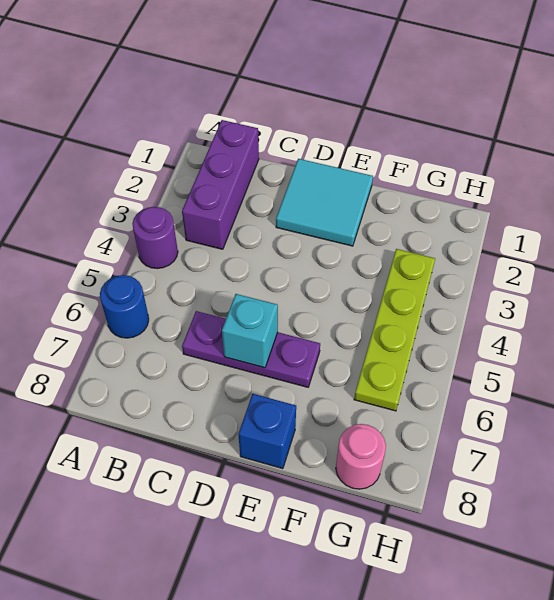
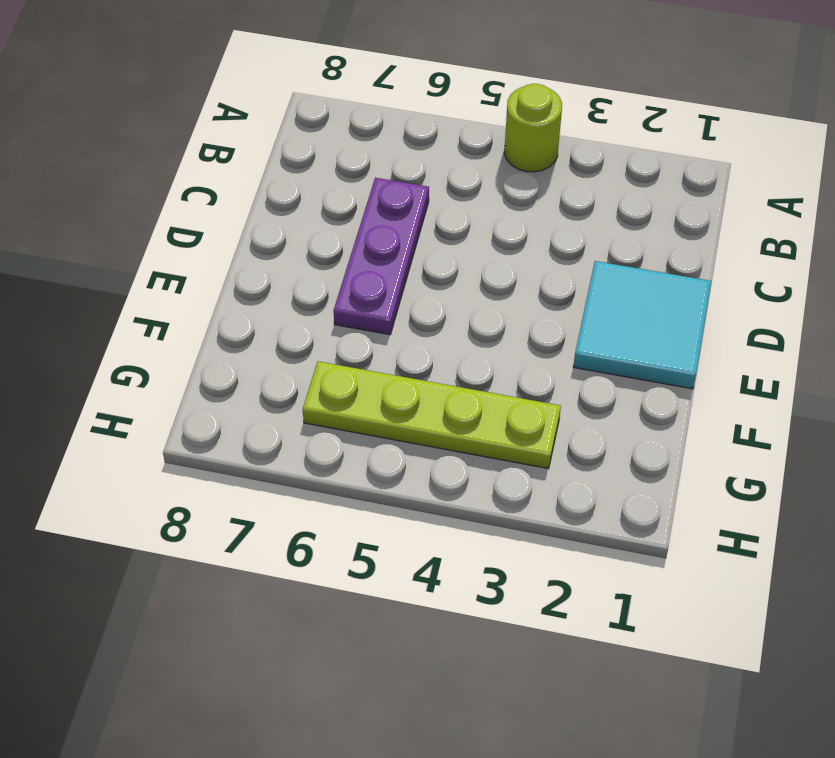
lime round brick A4 level 1 -> purple round brick A4 level 1
none -> blue round brick A6 level 1
none -> purple brick B1:B3 level 1

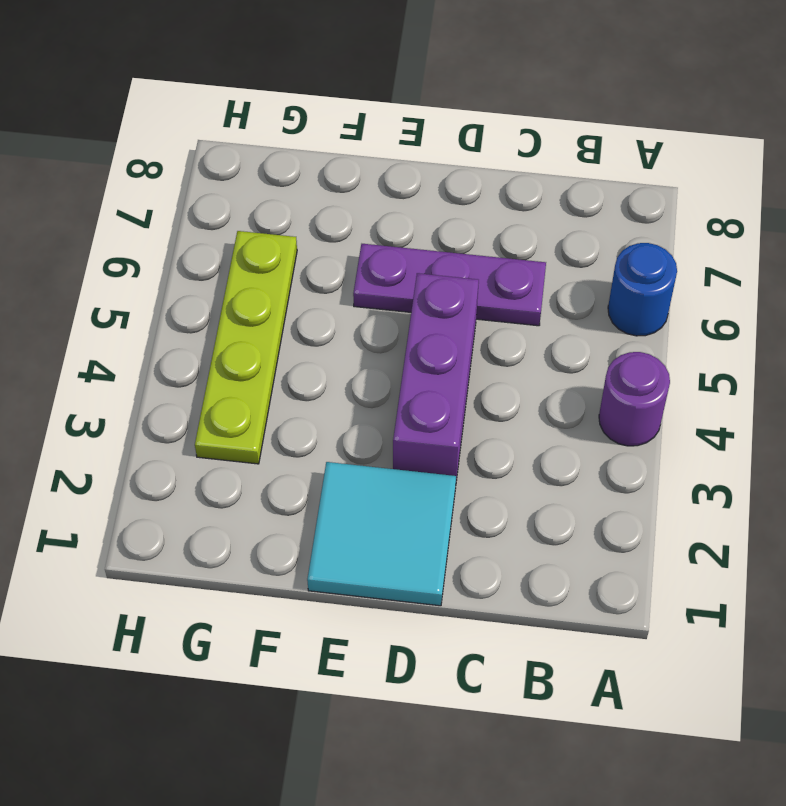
purple brick D3:D5 level 1 -> purple brick B1:B3 level 1
none -> blue brick E8 level 1
none -> pink round brick G8 level 1

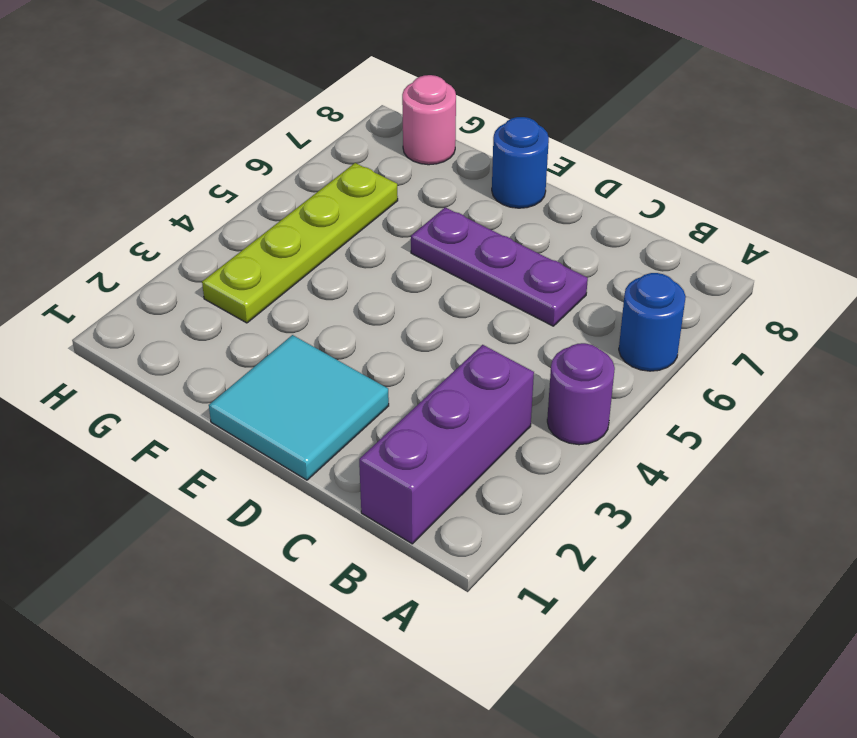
blue round brick E8 level 1 -> blue brick E8 level 1
none -> cyan brick D6 level 2

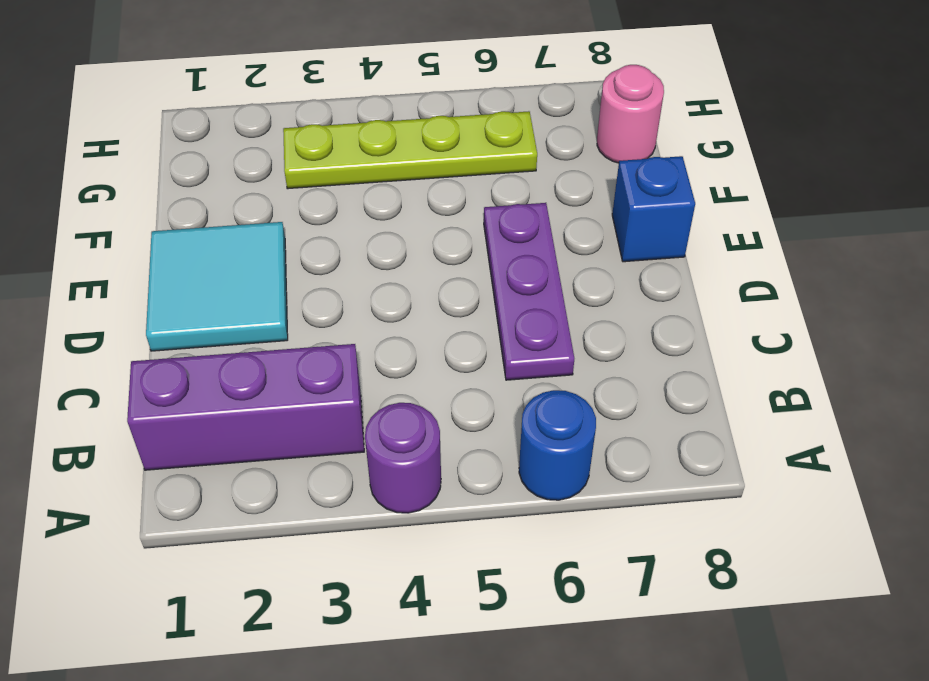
none -> cyan brick D6 level 2

